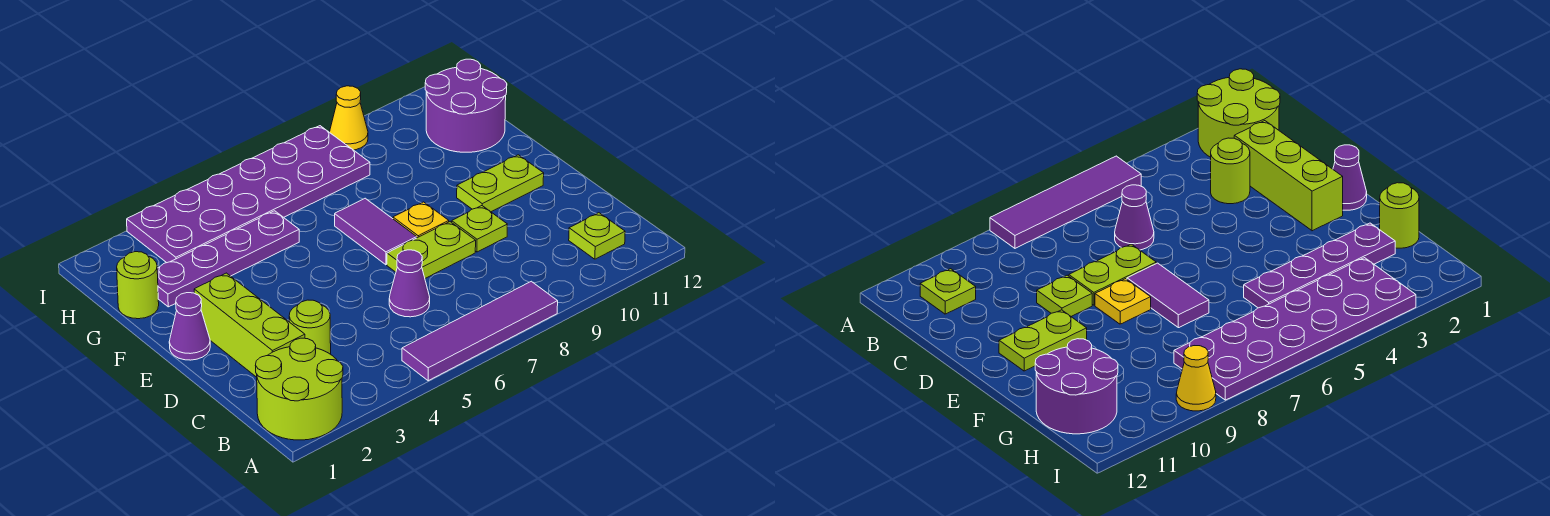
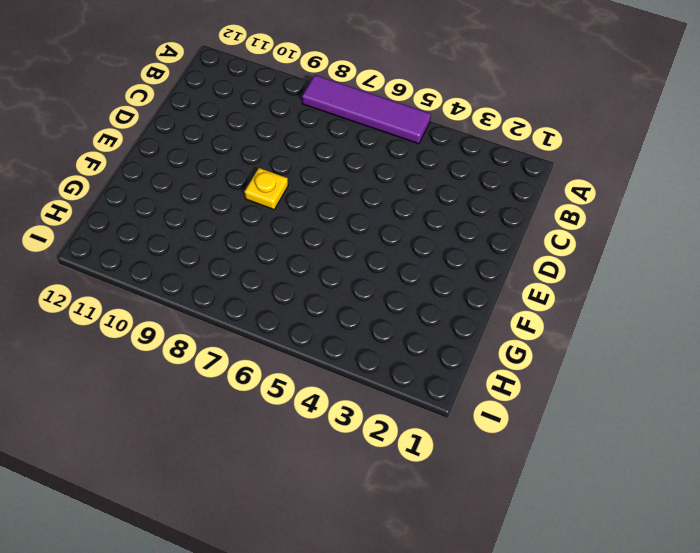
none -> lime round brick A1:B2 level 1
none -> lime plate B11 level 1
none -> lime brick C2:E2 level 1

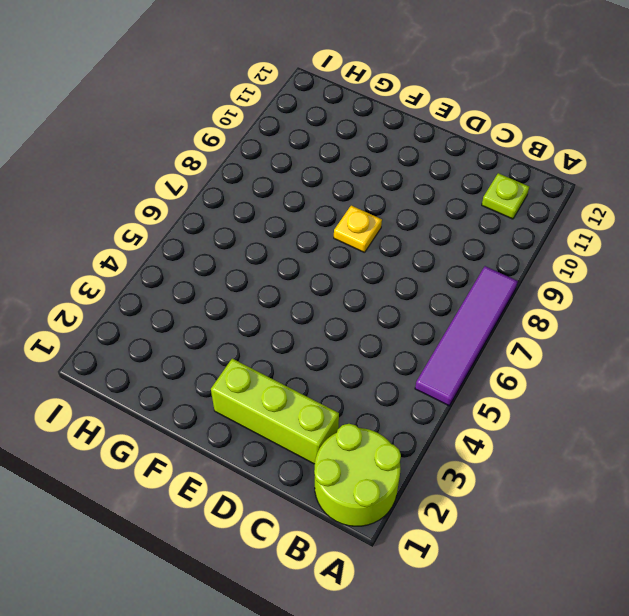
none -> lime round brick C3 level 1
none -> purple cone C6 level 1
none -> lime plate D7:D8 level 1

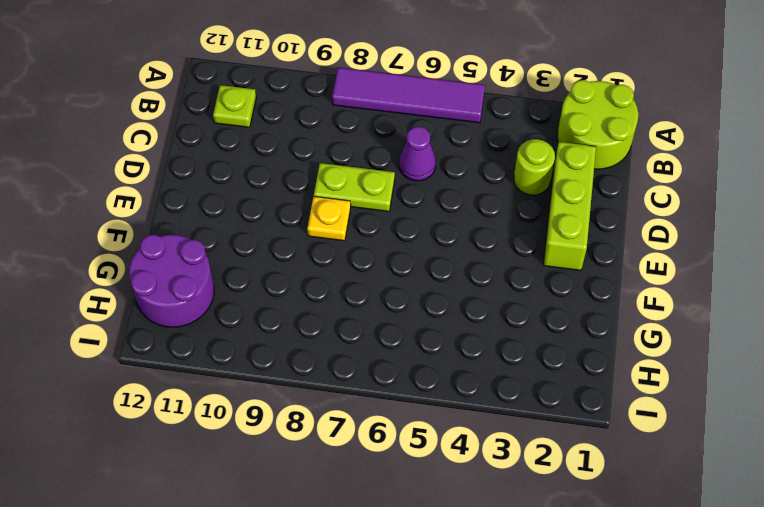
none -> lime plate D9 level 1
none -> purple cone E1 level 1
none -> purple tile E7:F7 level 1

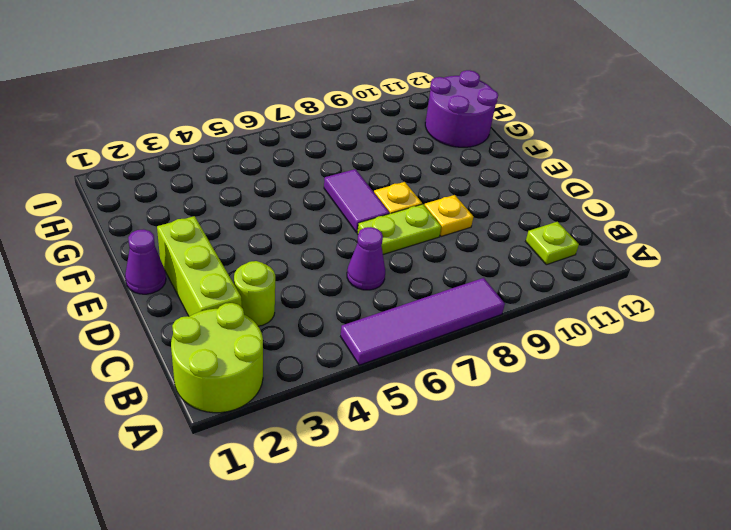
yellow plate D9 level 1 -> lime plate D9 level 1
none -> lime plate E10:E11 level 1
none -> lime round brick G1 level 1
none -> purple plate G2:G5 level 1

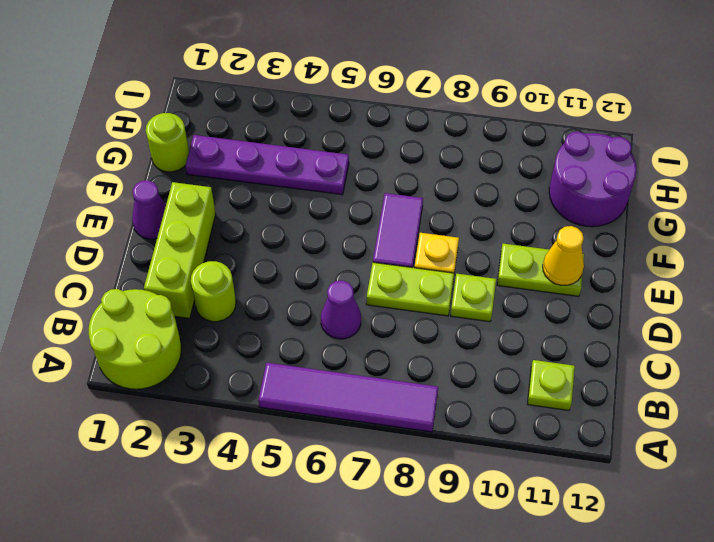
yellow cone E11 level 2 -> yellow cone I9 level 1
none -> purple plate H3:I8 level 1

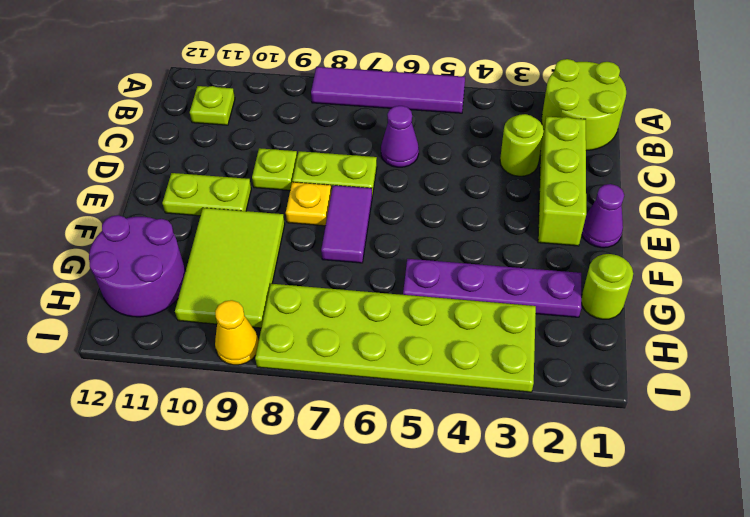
lime tile F9:H10 level 1 -> none
lime plate H3:I8 level 1 -> purple plate H3:I8 level 1

